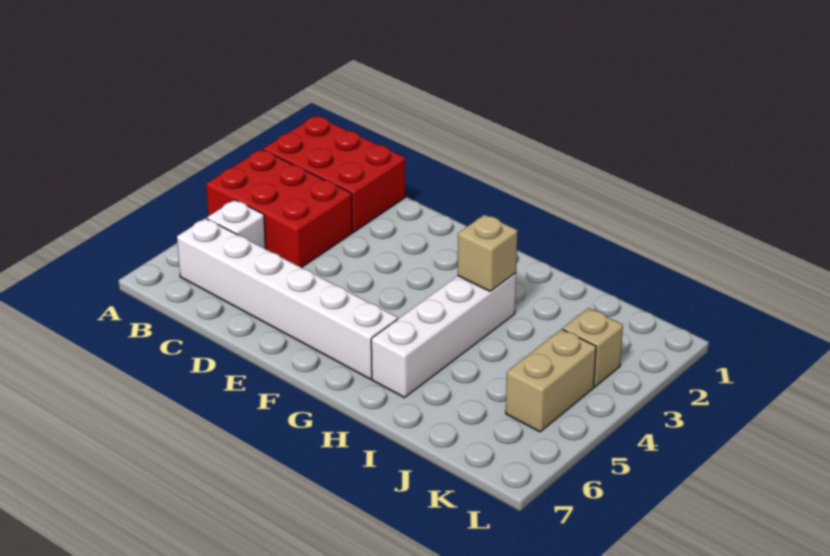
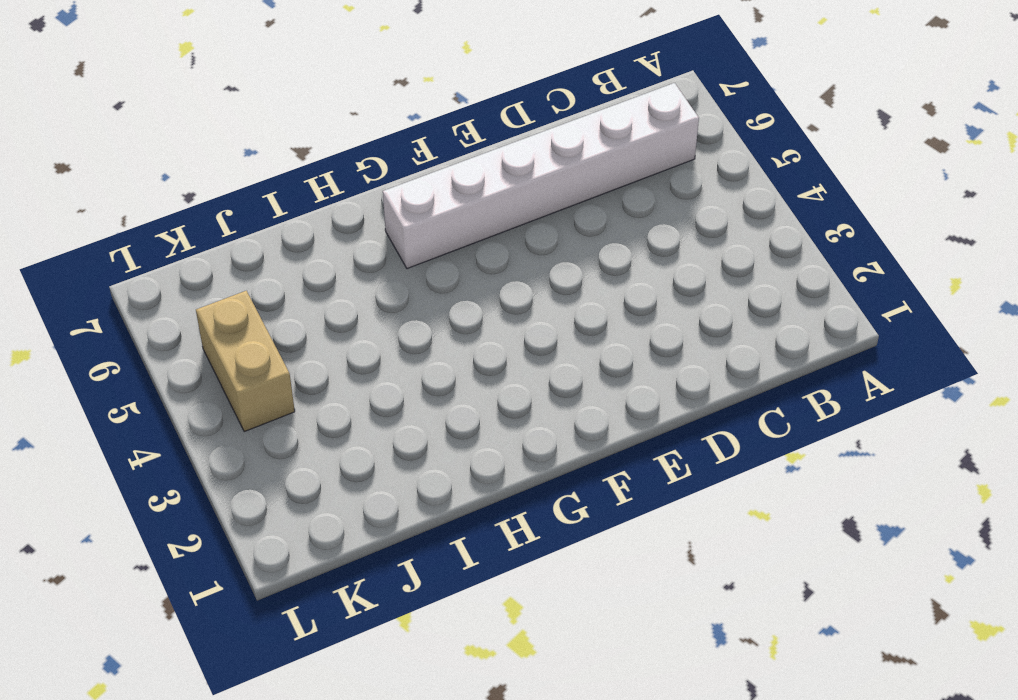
none -> red brick A1:C2 level 1
none -> red brick A3:C4 level 1

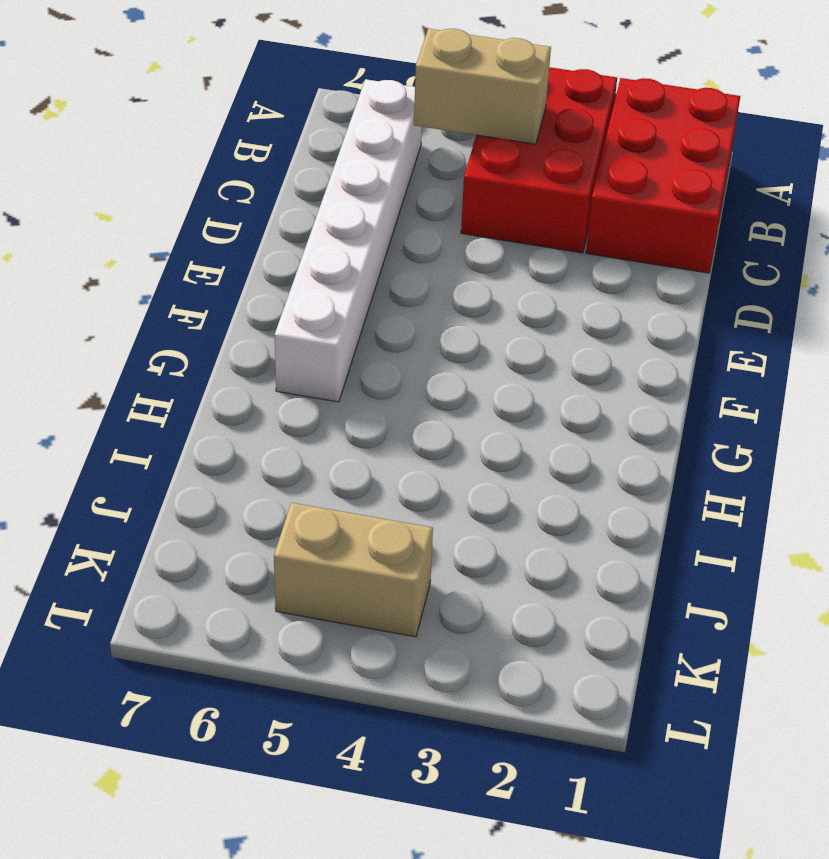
tan brick B4:B5 level 2 -> none
none -> white brick B5 level 1
none -> white brick H3:H6 level 1

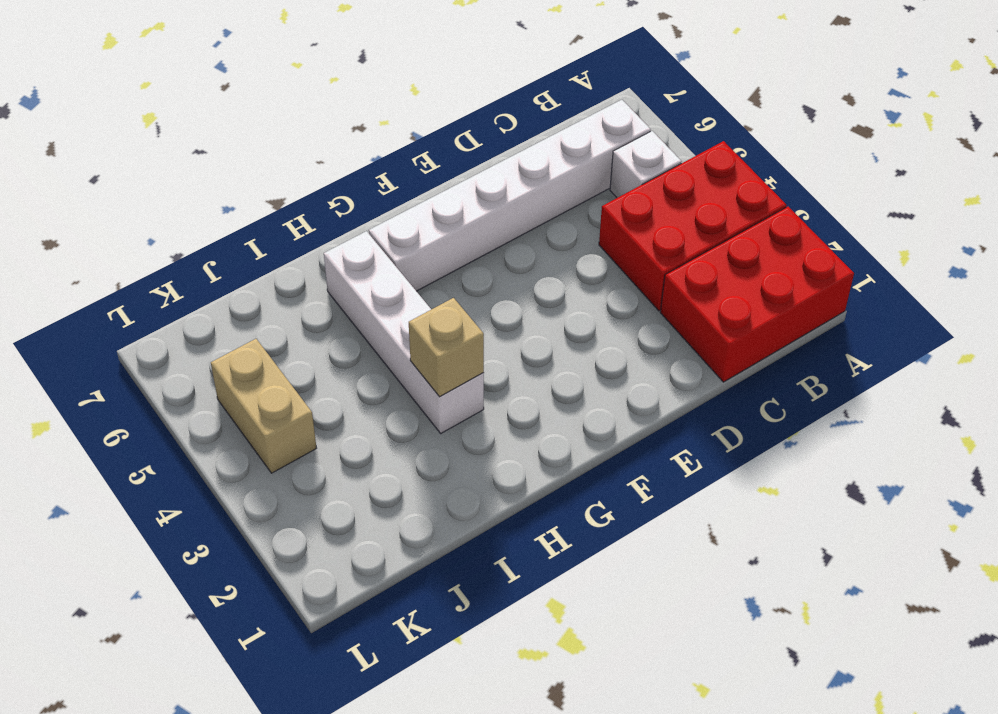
none -> tan brick K3 level 1

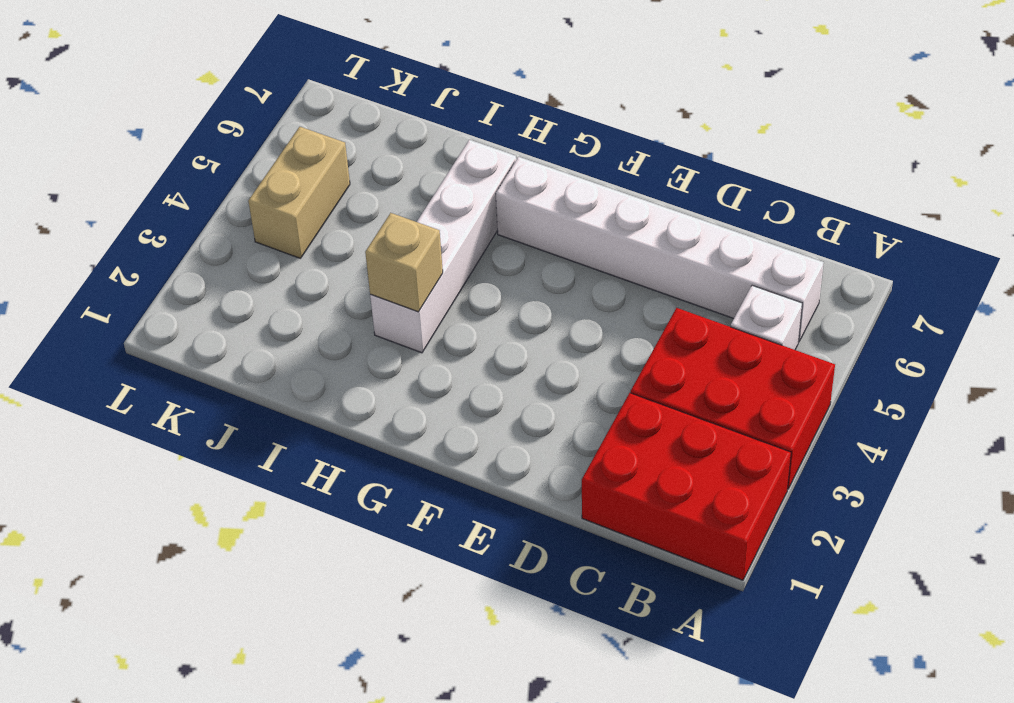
none -> tan brick K3 level 1

